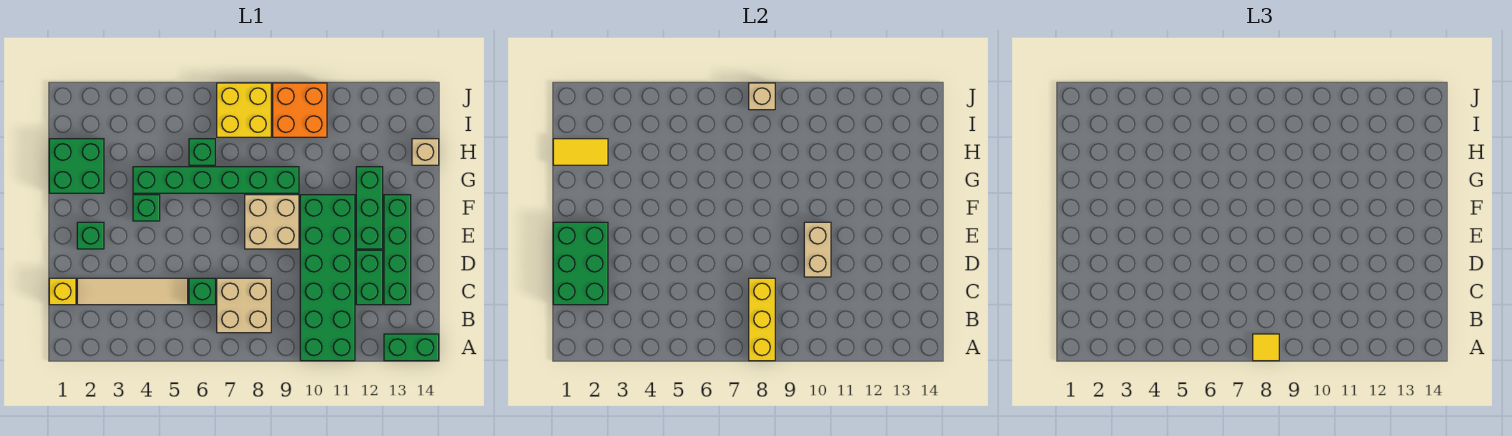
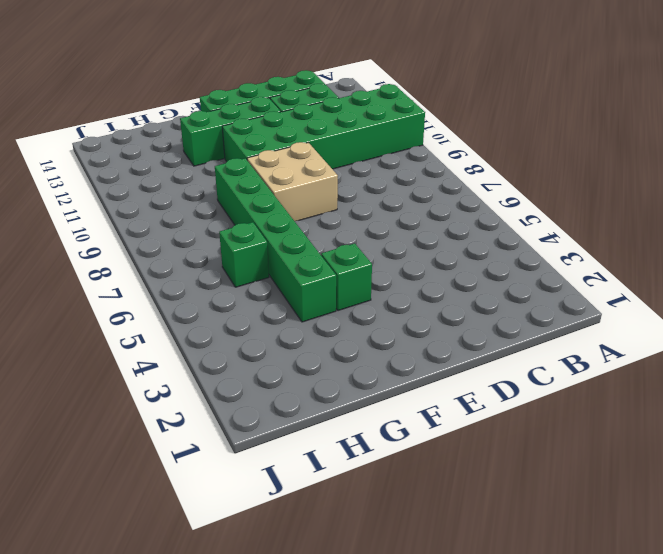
none -> green brick A13:A14 level 1
none -> tan brick B7:C8 level 1
none -> yellow brick C1 level 1

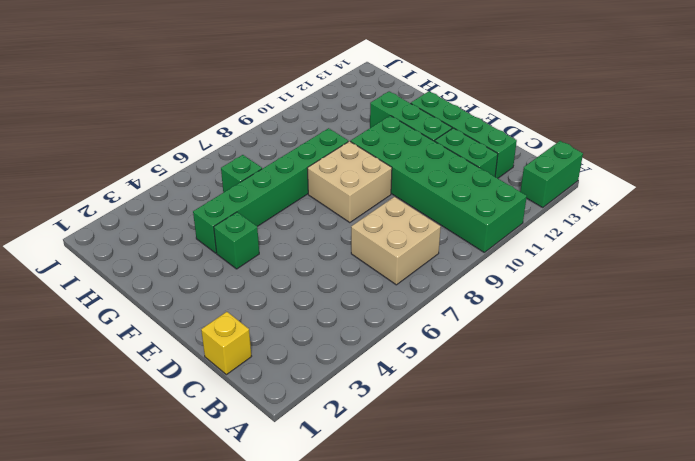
none -> tan tile C2:C5 level 1
none -> green brick C6 level 1
none -> green brick E2 level 1

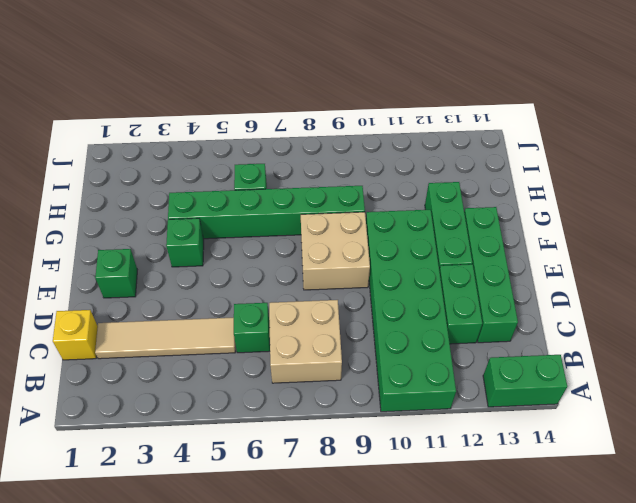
none -> green brick G1:H2 level 1
none -> tan brick H14 level 1
none -> yellow brick I7:J8 level 1

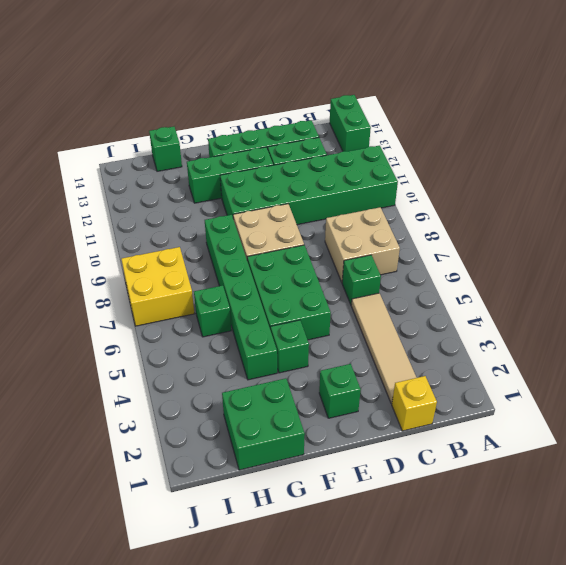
green brick E5:F7 level 1 -> green brick C1:E2 level 2
green brick H14 level 1 -> tan brick H14 level 1
none -> orange brick I9:J10 level 1
none -> yellow brick A8:C8 level 2
none -> tan brick D10:E10 level 2

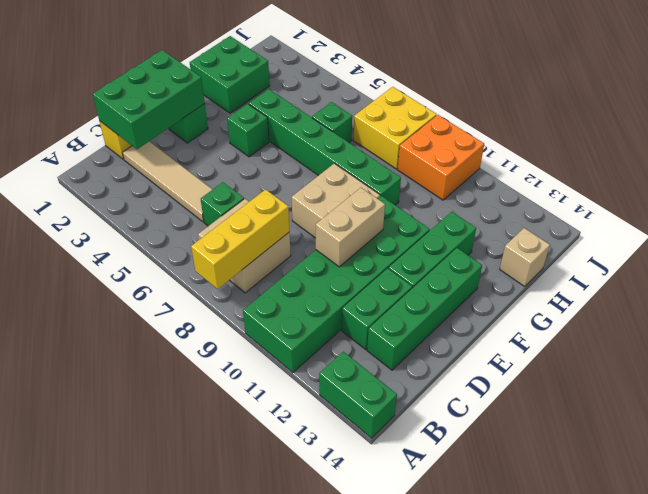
none -> yellow tile H1:H2 level 2
none -> tan brick J8 level 2
none -> yellow tile A8 level 3

